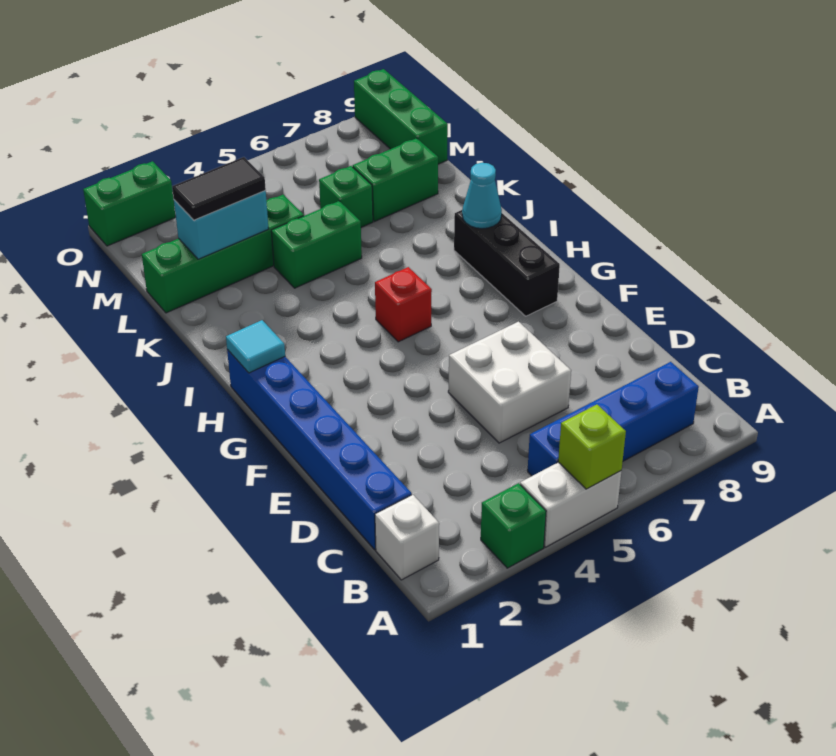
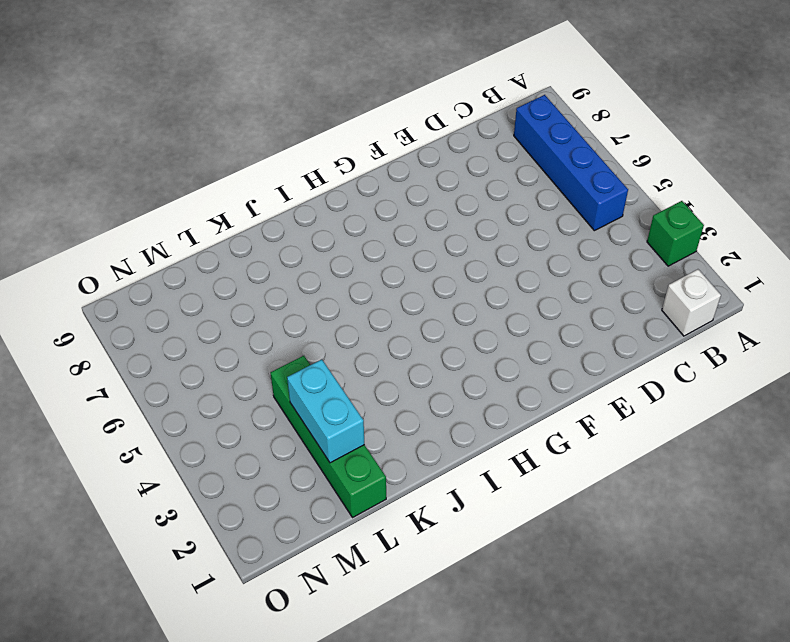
none -> white brick A4:A5 level 1
none -> blue brick C1:H1 level 1
none -> white brick D5:E6 level 1

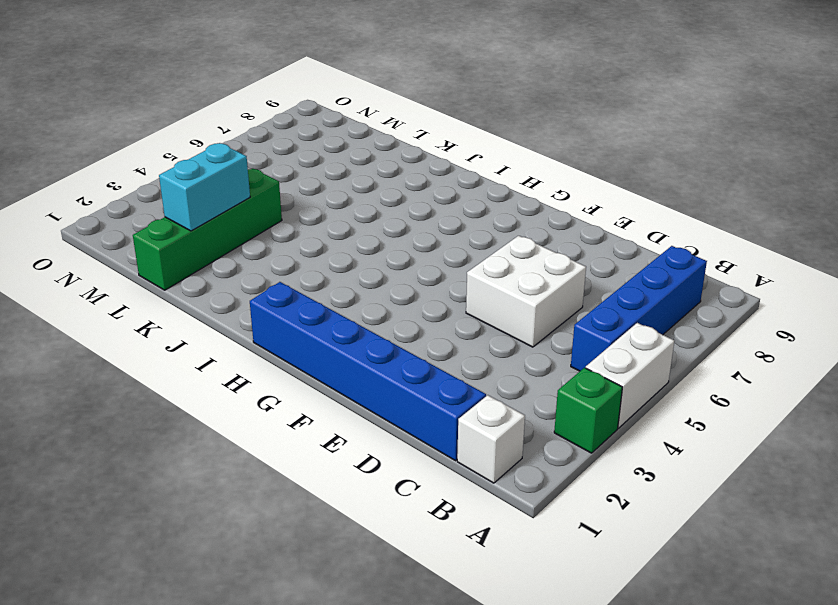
none -> black brick G8:I8 level 1
none -> red brick H5 level 1
none -> green brick K4:K5 level 1

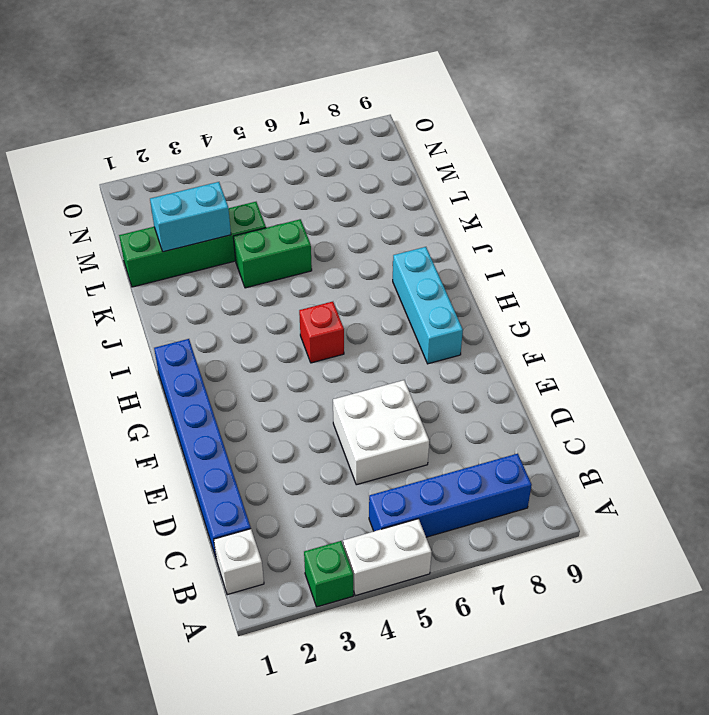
cyan brick G8:I8 level 1 -> black brick G8:I8 level 1
none -> green brick L6 level 1
none -> green brick L7:L8 level 1
none -> green brick M9:O9 level 1

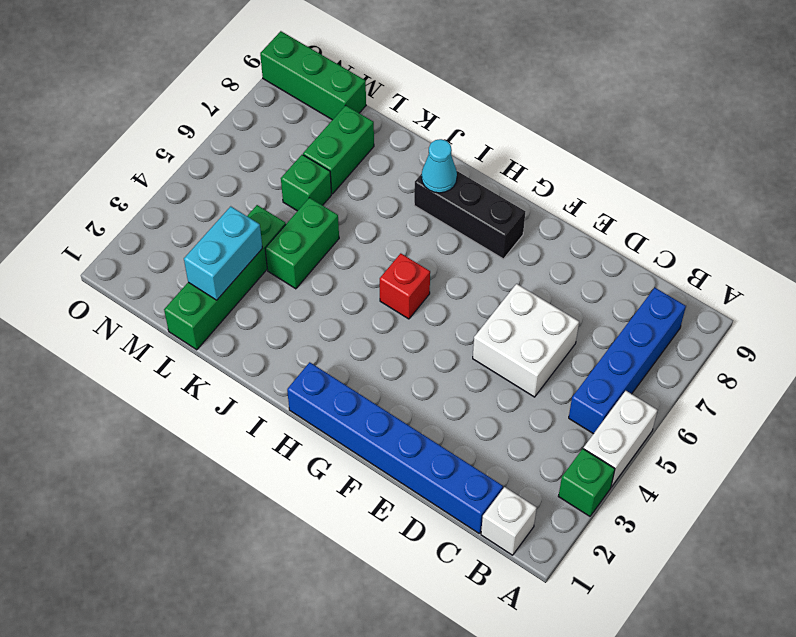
none -> green brick O1:O2 level 1
none -> lime brick A5 level 2
none -> cyan tile H1 level 2

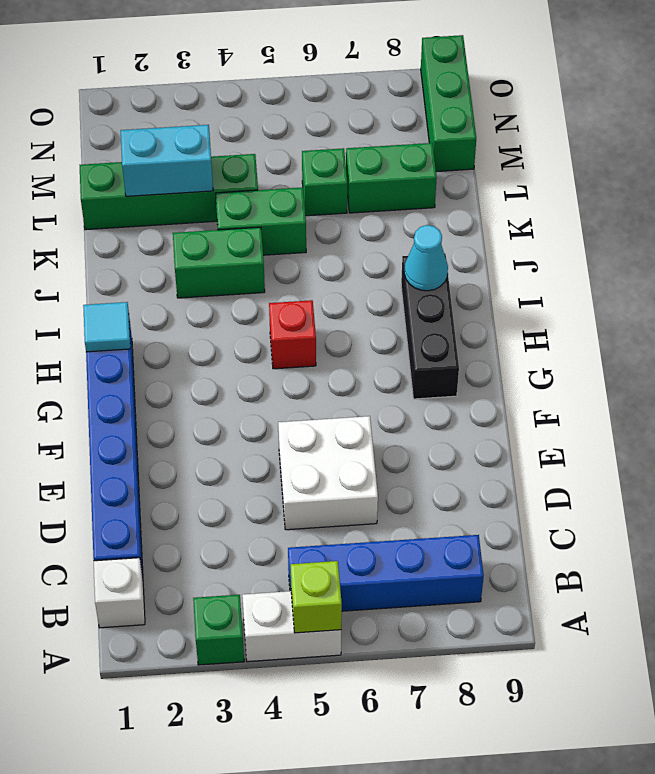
green brick J3:J4 level 1 -> green brick O1:O2 level 1
none -> black tile L2:L3 level 3

